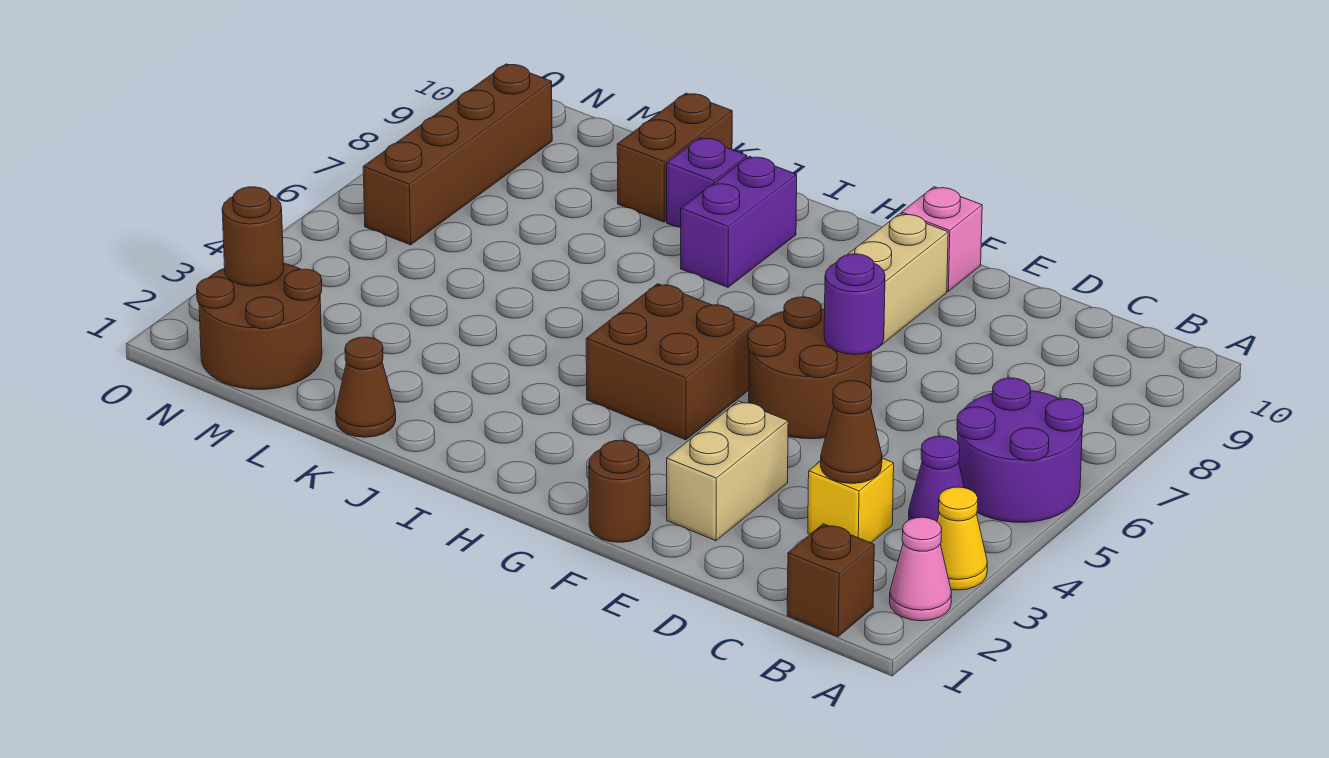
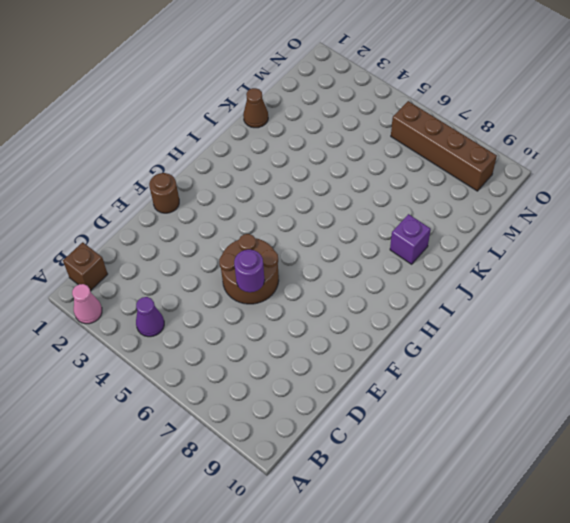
none -> yellow cone A3 level 1
none -> purple round brick A5:B6 level 1
none -> yellow brick C3 level 1

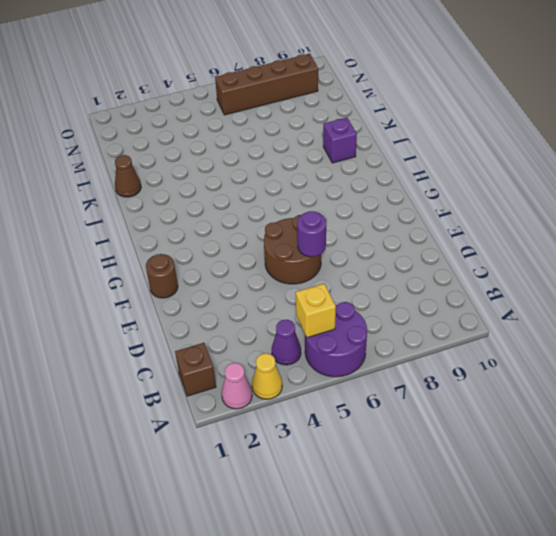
yellow brick B5 level 2 -> yellow brick C3 level 1
none -> tan brick E2:E3 level 1
none -> tan brick F8:F9 level 1
none -> pink brick F10 level 1

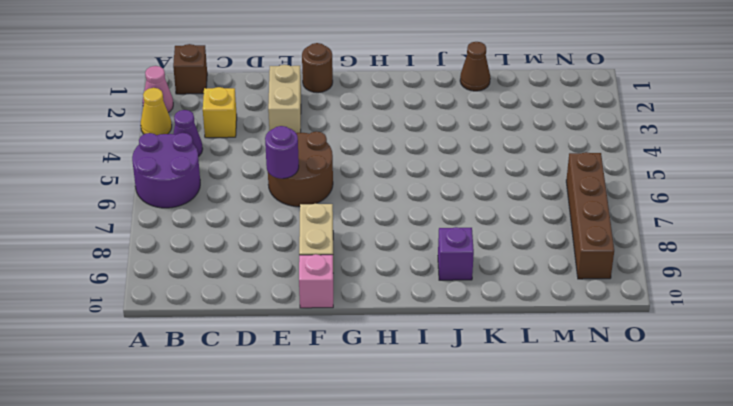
none -> brown brick G4:H5 level 1
none -> purple brick I8:I9 level 1
none -> brown brick K9:K10 level 1

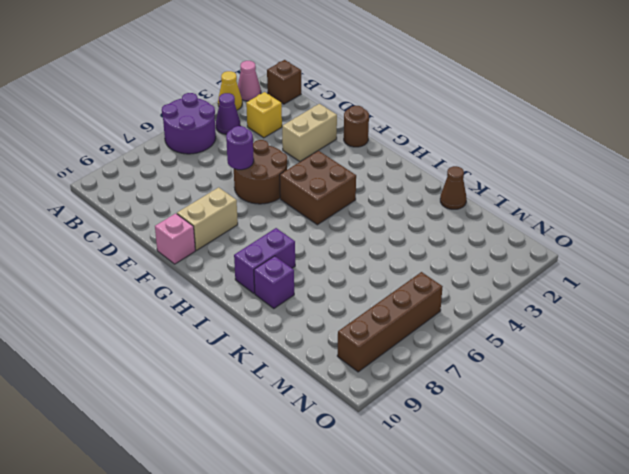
none -> brown brick K9:K10 level 1
none -> brown round brick M1:N2 level 1
none -> brown cone C3 level 2

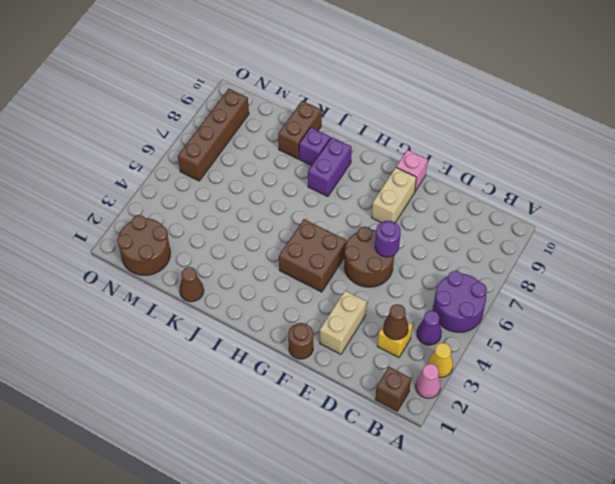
none -> brown round brick N2 level 2

